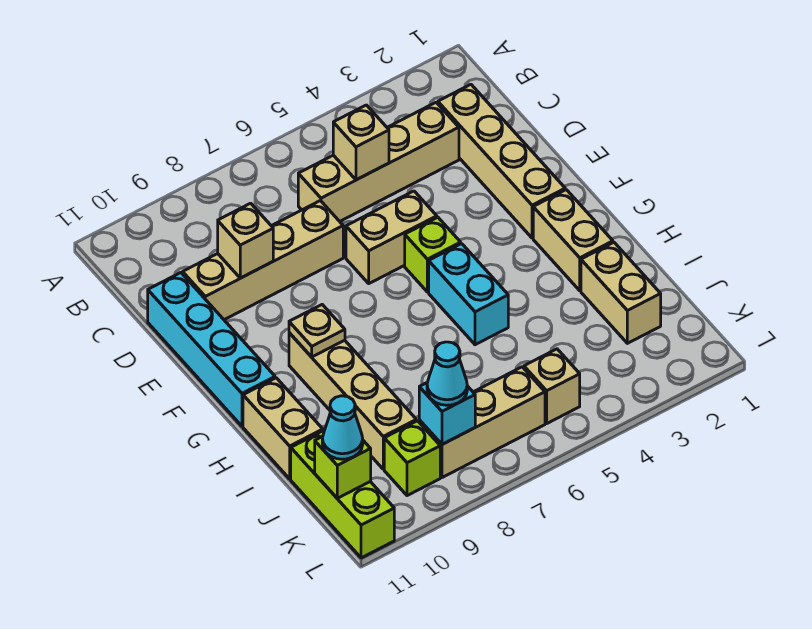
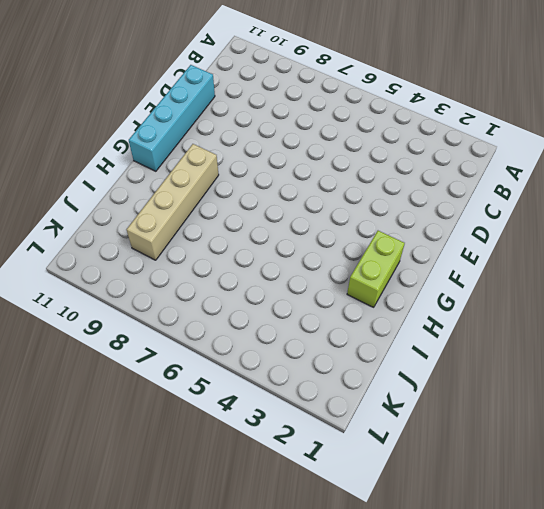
lime brick G2:H2 level 1 -> tan brick G2:H2 level 1
none -> tan brick C2:F2 level 1
none -> tan brick C3:C6 level 1
none -> tan brick D7:D10 level 1

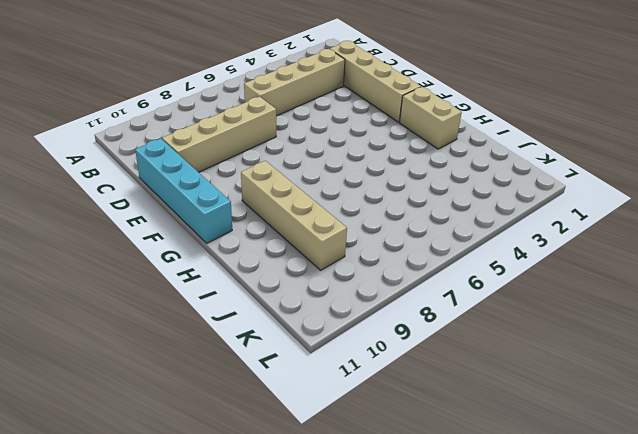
none -> tan brick E5:E6 level 1
none -> lime brick F5 level 1
none -> cyan brick G5:H5 level 1

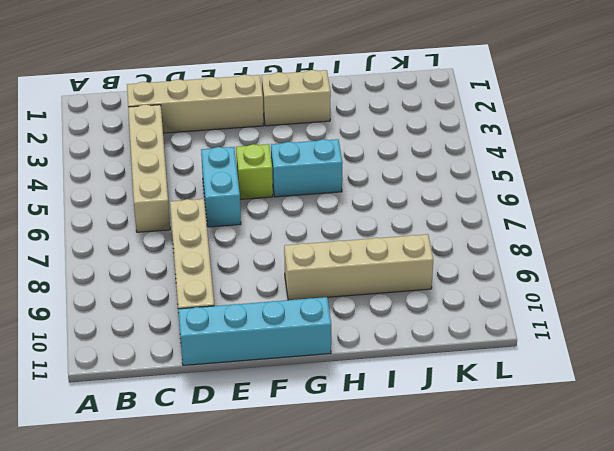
cyan brick E5:E6 level 1 -> tan brick E5:E6 level 1
none -> tan brick H11:I11 level 1
none -> tan brick I2:J2 level 1
none -> lime brick J11:L11 level 1

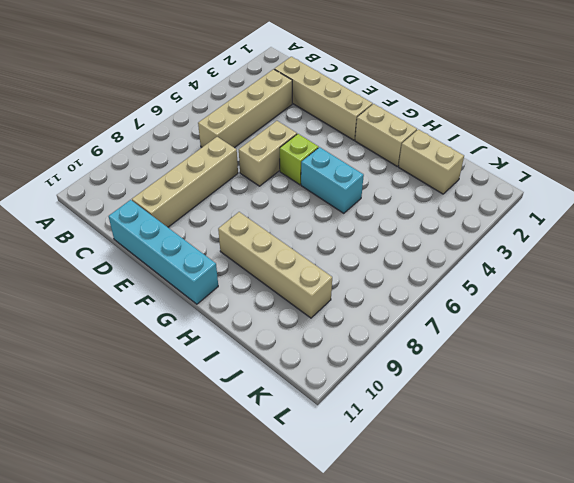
none -> tan brick H11:I11 level 1
none -> lime brick J11:L11 level 1
none -> tan brick K5 level 1

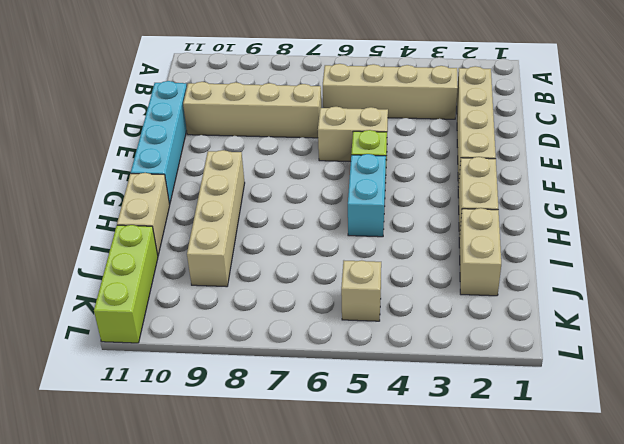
none -> tan brick K6:K8 level 1
none -> lime brick K9 level 1
none -> tan brick C5 level 2

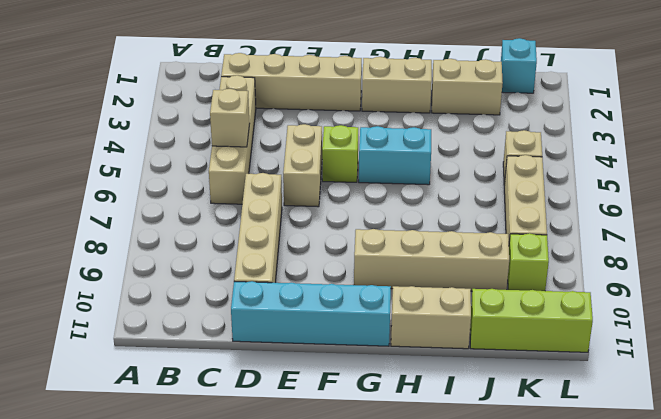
cyan brick K1 level 1 -> cyan brick K8 level 2
none -> tan brick D9 level 2
none -> tan plate G9 level 2
none -> lime brick K11 level 2

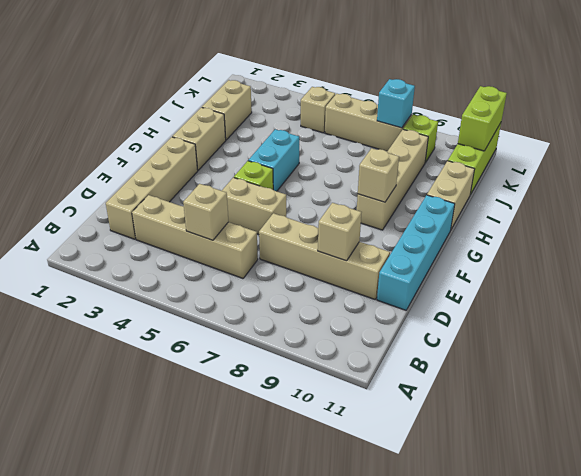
tan brick G9 level 2 -> tan plate G9 level 2
lime brick K11:L11 level 2 -> lime brick K11 level 2
none -> cyan cone K8 level 3
none -> cyan cone K11 level 3

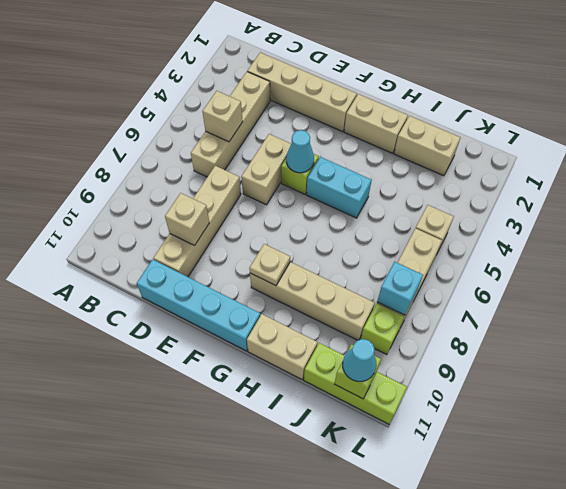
cyan cone F5 level 2 -> cyan cone K8 level 3

